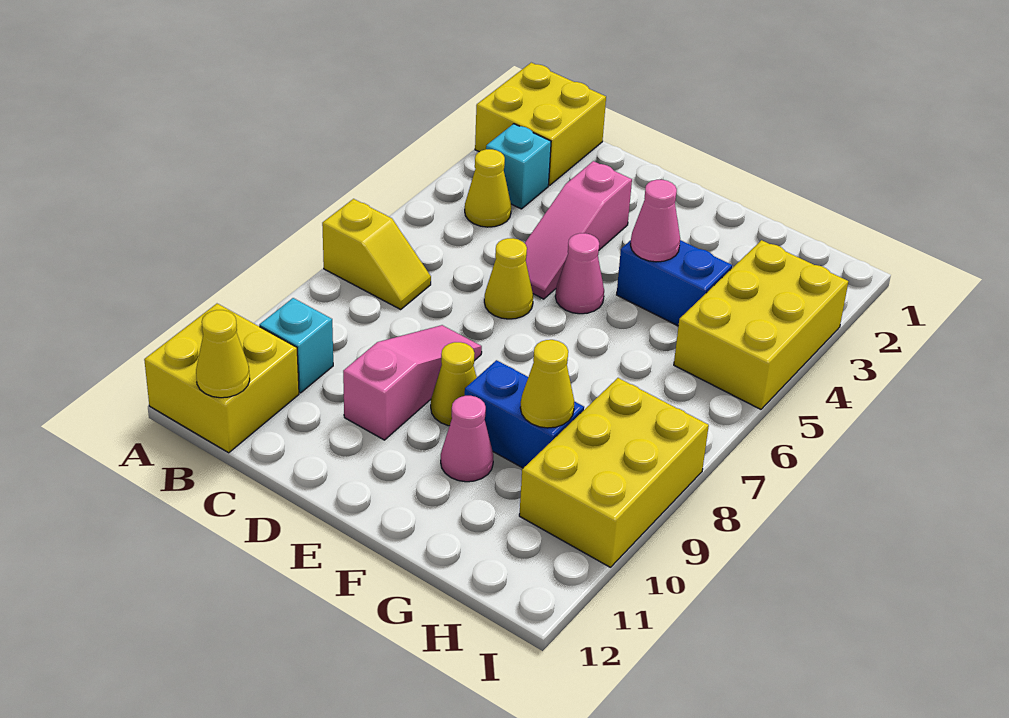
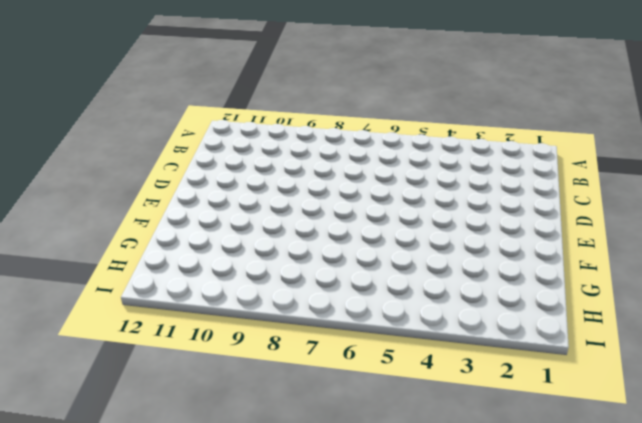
none -> yellow brick A1:B2 level 1
none -> yellow slope A7:B7 level 1 top A
none -> yellow brick A11:B12 level 1

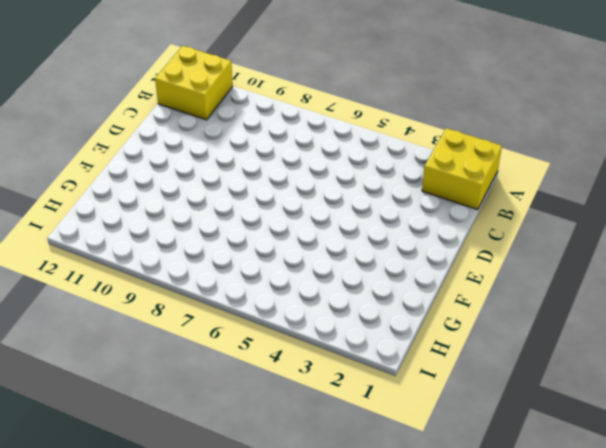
none -> yellow slope A7:B7 level 1 top A
none -> cyan brick B3 level 1
none -> yellow cone B4 level 1

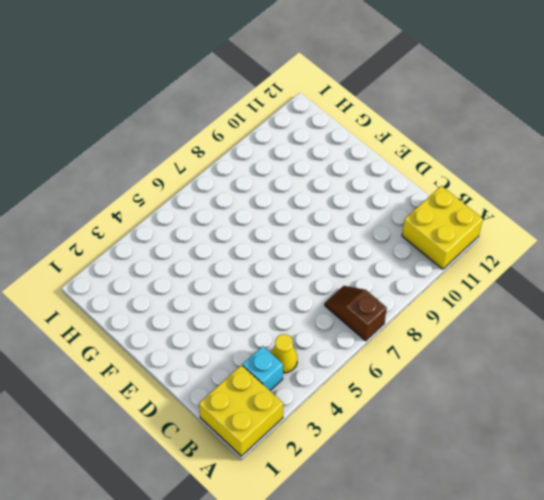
brown slope A7:B7 level 1 top A -> yellow slope A7:B7 level 1 top A
none -> cyan brick B10 level 1
none -> pink slope D3:D5 level 1 top 3
none -> yellow cone D6 level 1

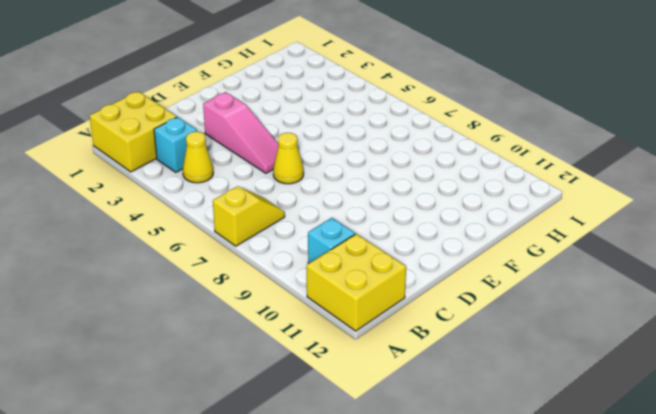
none -> pink slope D8:D10 level 1 top 10
none -> pink cone E5 level 1
none -> yellow cone E9 level 1

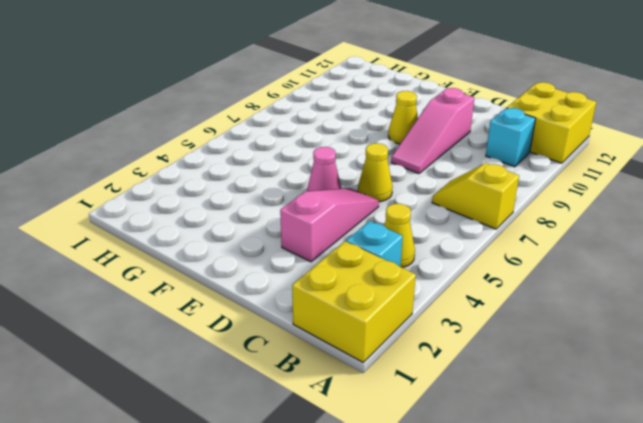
none -> blue brick F4:G4 level 1
none -> blue brick F9:G9 level 1
none -> pink cone F10 level 1

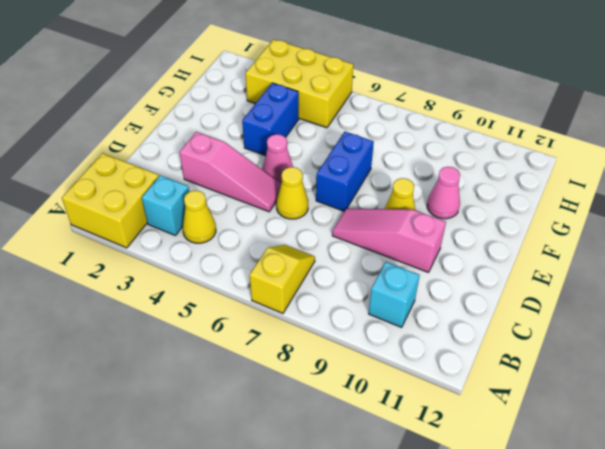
blue brick E7:F7 level 1 -> blue brick F9:G9 level 1
none -> yellow brick A11:B12 level 1
none -> yellow brick H8:I10 level 1
none -> yellow cone B12 level 2

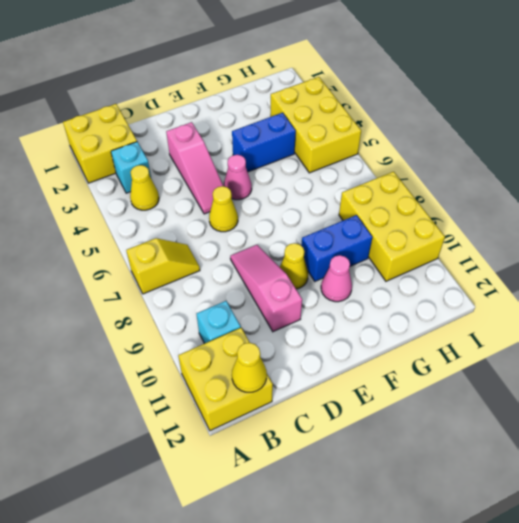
none -> pink cone F4 level 2
none -> yellow cone G9 level 2

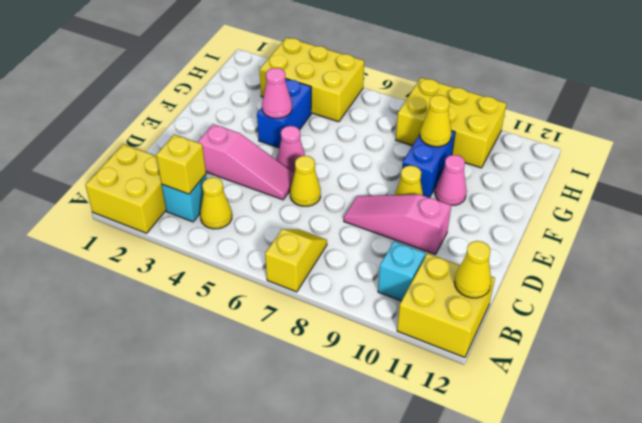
yellow brick B3 level 2 -> none

